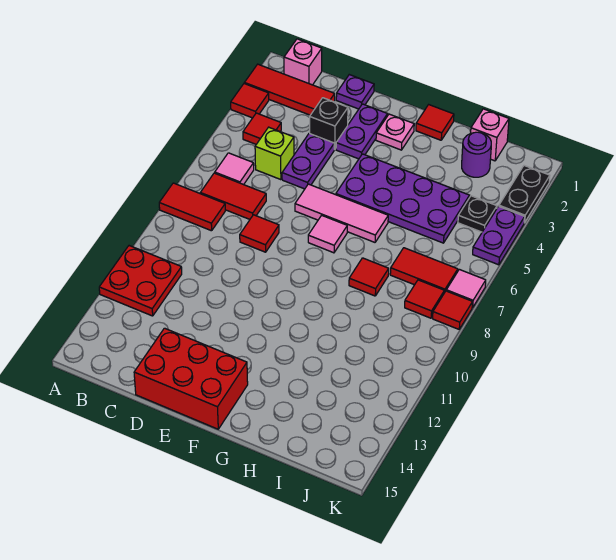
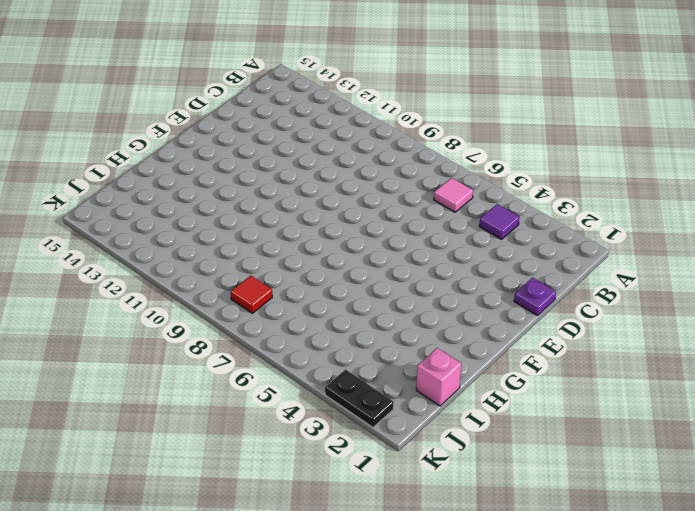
purple tile B4 level 1 -> red tile B4 level 1
none -> red tile A2:C2 level 1
none -> red tile A3 level 1
none -> red tile A8:B8 level 1
none -> red plate A11:B12 level 1

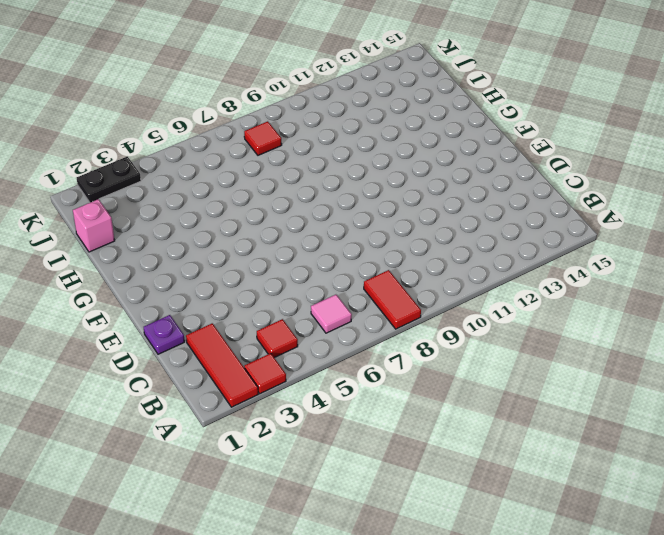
none -> red plate A11:B12 level 1
none -> pink brick B1 level 1
none -> red tile B7:C7 level 1
none -> lime brick C5 level 1

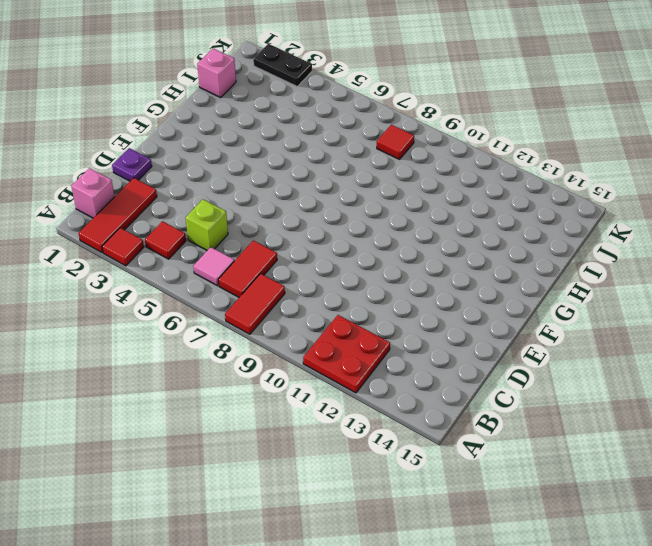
none -> black brick D3 level 1
none -> purple plate D4:D5 level 1
none -> red tile D8 level 1
none -> red brick D14:F15 level 1

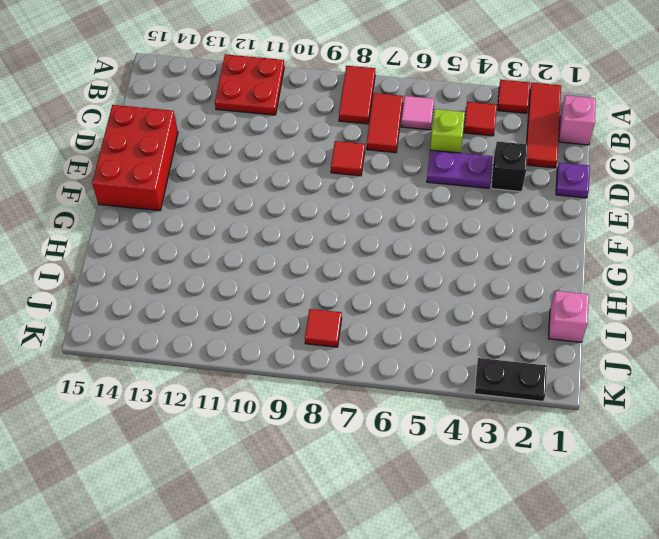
none -> purple plate E2:E3 level 1
none -> pink tile E6:G6 level 1
none -> pink plate F2 level 1
none -> purple plate F4:I5 level 1

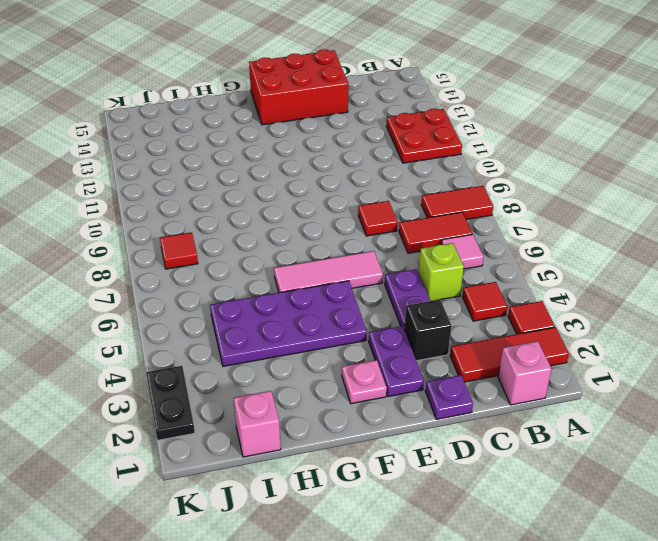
none -> pink tile F7 level 1
none -> red tile G1 level 1
none -> red tile H8 level 1
none -> purple round brick I2 level 1

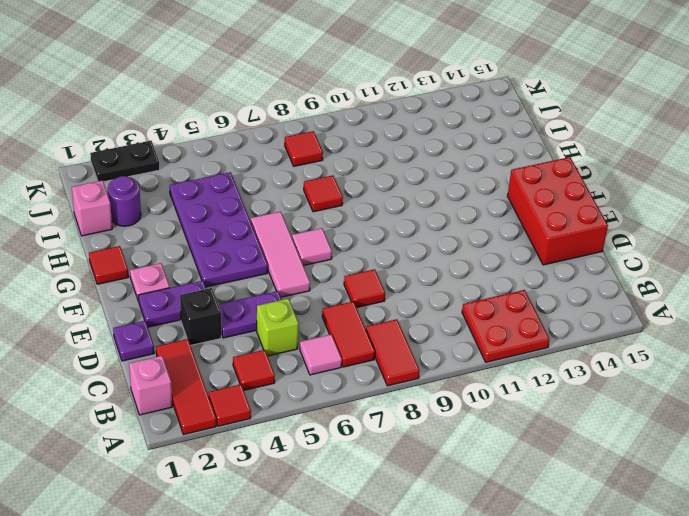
none -> red tile I7:J7 level 1
none -> black plate J4 level 1
none -> purple plate K4:K5 level 1
none -> pink tile K7 level 1

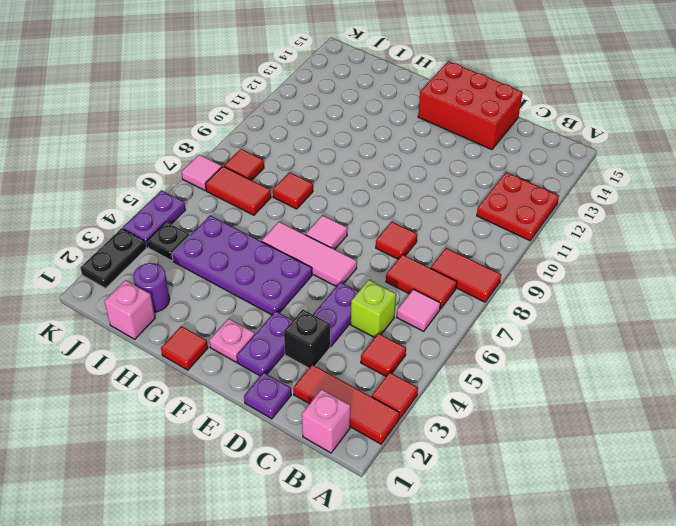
none -> red tile K8 level 1

